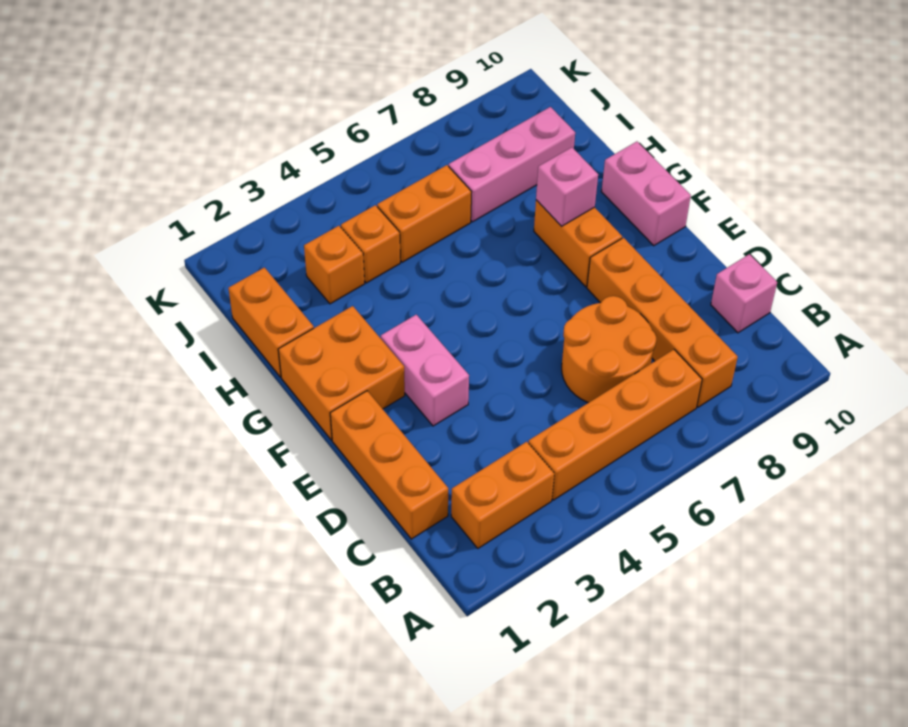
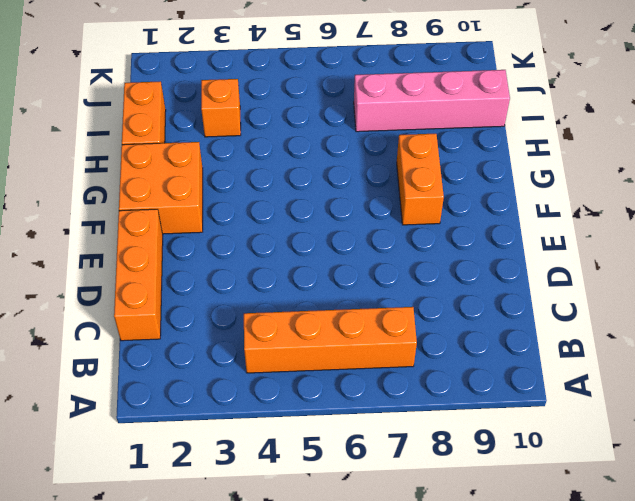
pink brick I7:I10 level 1 -> pink brick I7:I9 level 1
none -> orange brick B2:B3 level 1
none -> orange brick B8:E8 level 1
none -> orange round brick C6:D7 level 1

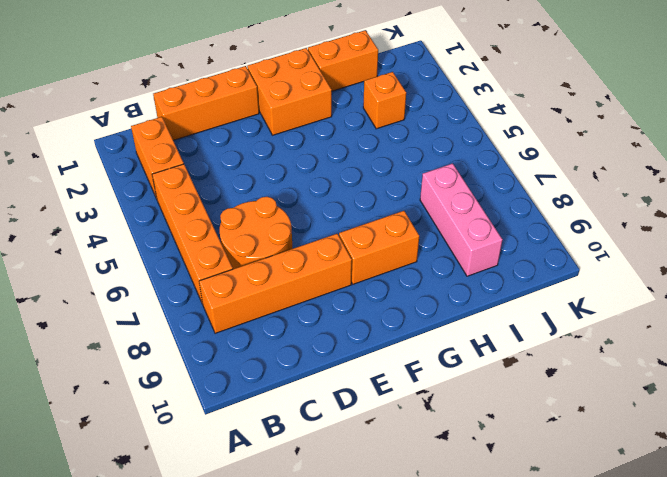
none -> pink brick C10 level 1
none -> pink brick E3:F3 level 1
none -> pink brick F10:G10 level 1

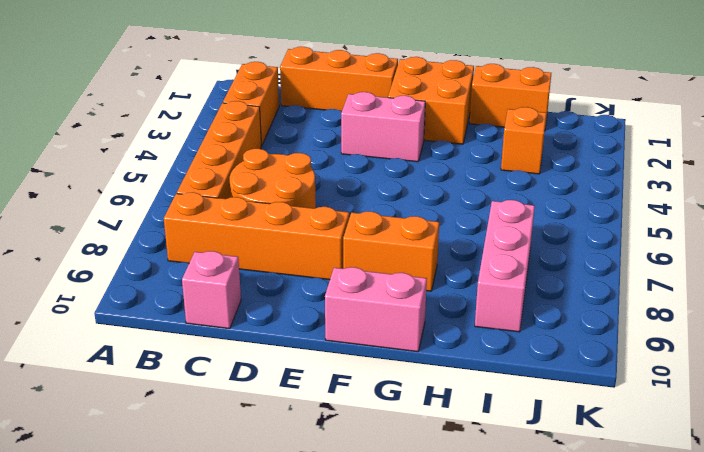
none -> orange brick I4 level 1
none -> orange brick I5:I6 level 1
none -> pink brick G8 level 2

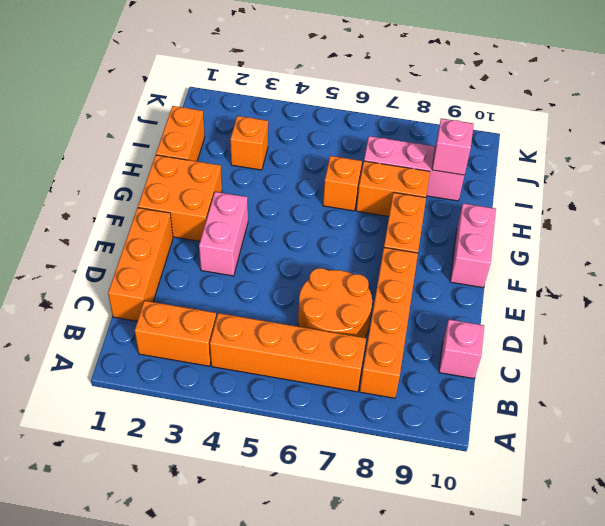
orange brick H6 level 1 -> orange brick I4 level 1
orange brick H7:H8 level 1 -> orange brick I5:I6 level 1
pink brick I9 level 2 -> pink brick G8 level 2

